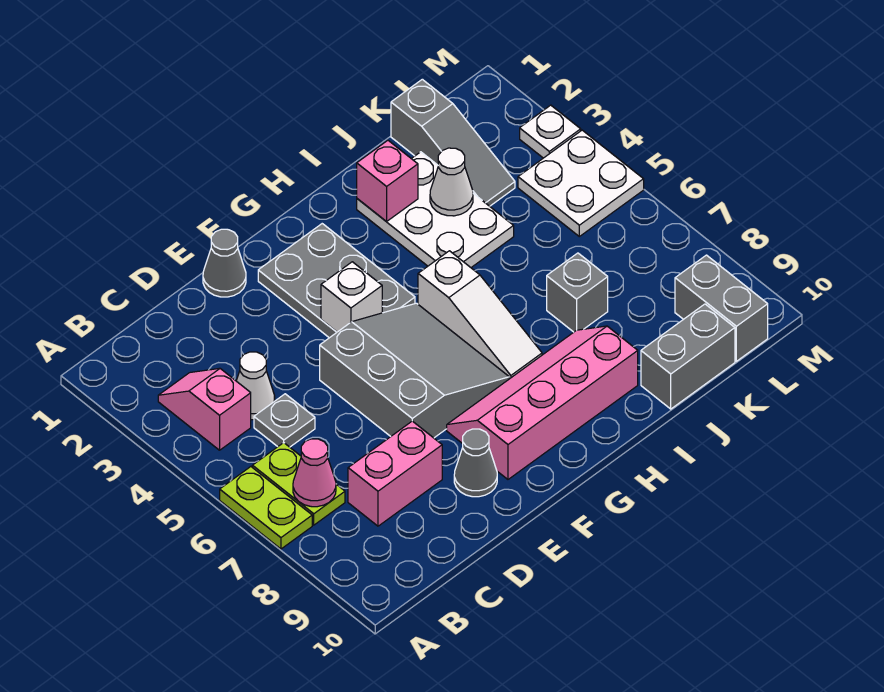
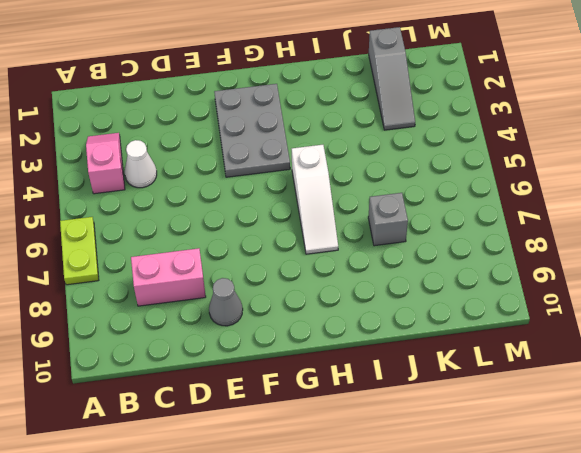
none -> lime plate B6:B7 level 1
none -> grey plate C5 level 1
none -> grey cone E1 level 1

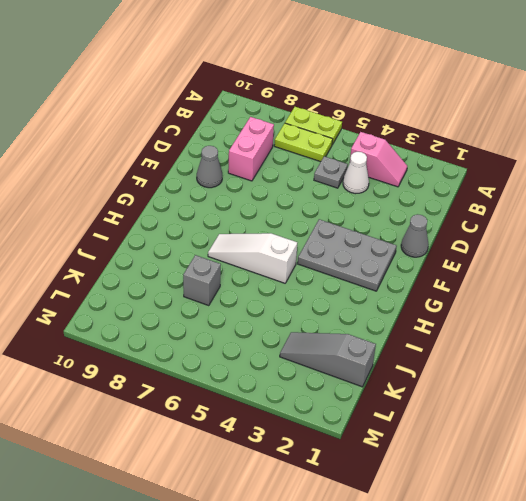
none -> grey slope E5:G7 level 1 top E
none -> pink slope F8:I9 level 1 top 9
none -> white plate I2:J4 level 1

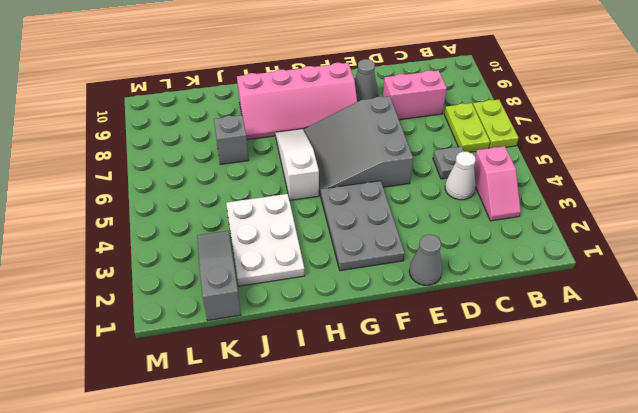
none -> grey brick J10:K10 level 1
none -> white plate L4:M5 level 1
none -> grey brick L9:L10 level 1

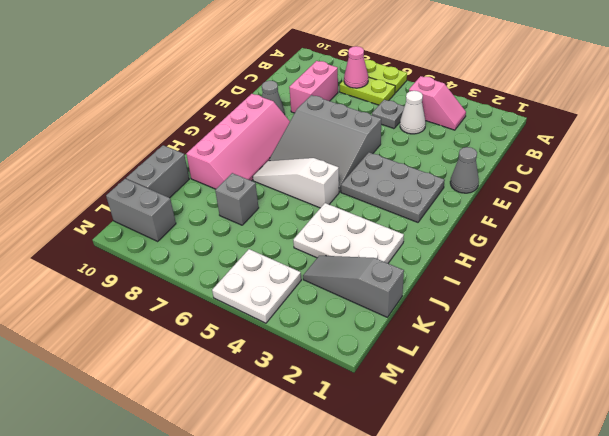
none -> white plate M3 level 1
none -> white brick F4 level 2
none -> pink brick I2 level 2

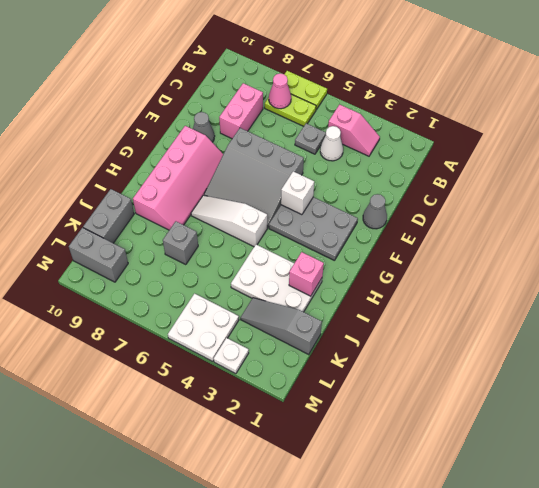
none -> white cone J3 level 2

